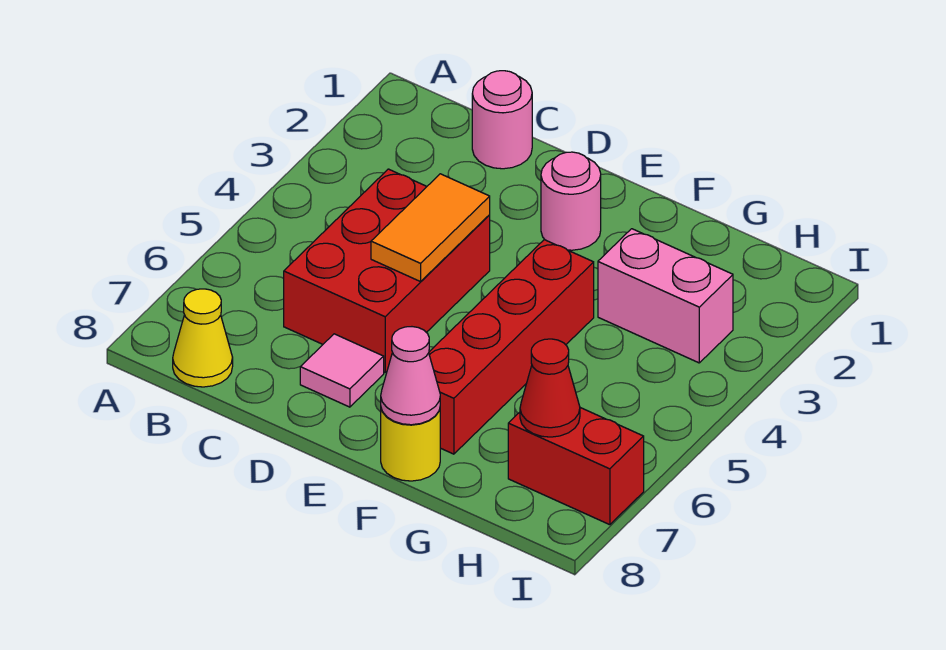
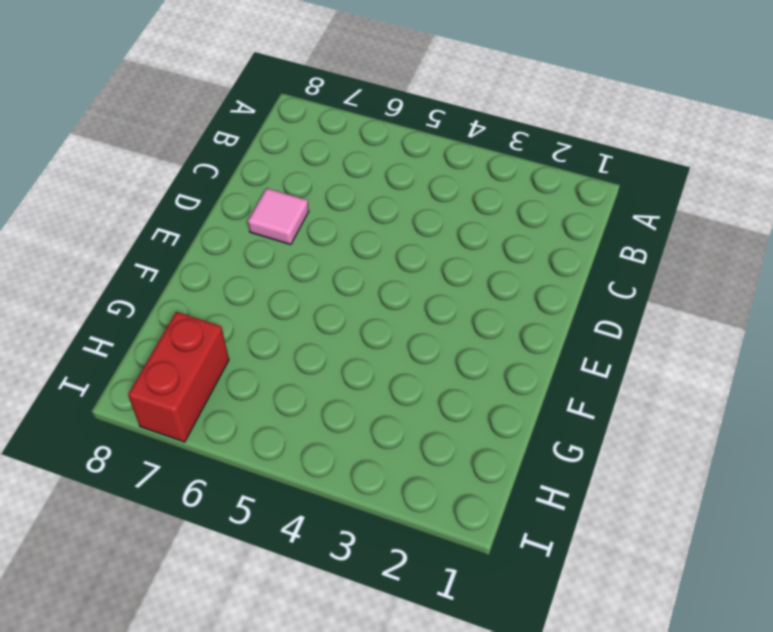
none -> yellow cone B8 level 1
none -> pink round brick C1 level 1
none -> red brick C4:D6 level 1

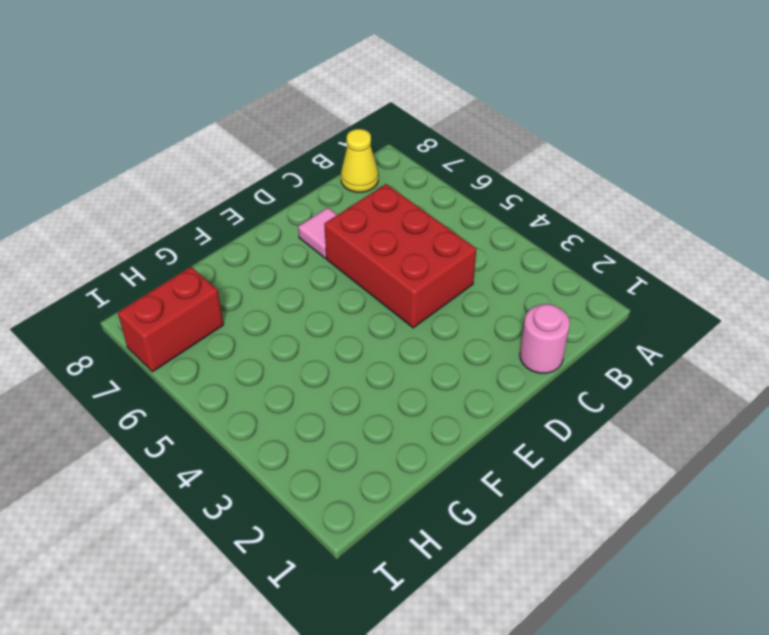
none -> pink round brick E2 level 1
none -> red brick F4:F7 level 1
none -> yellow round brick F8 level 1

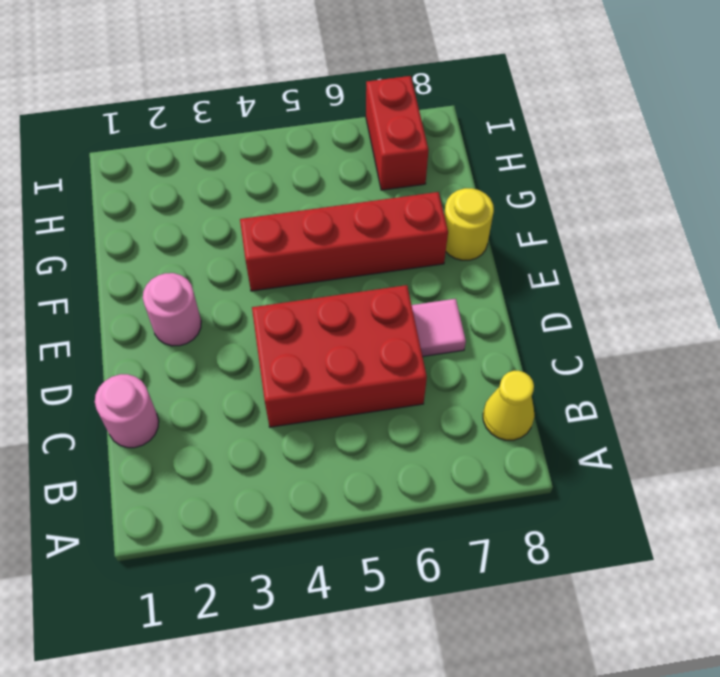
none -> pink brick G3:H3 level 1
none -> orange tile D4:D5 level 2
none -> pink cone F8 level 2

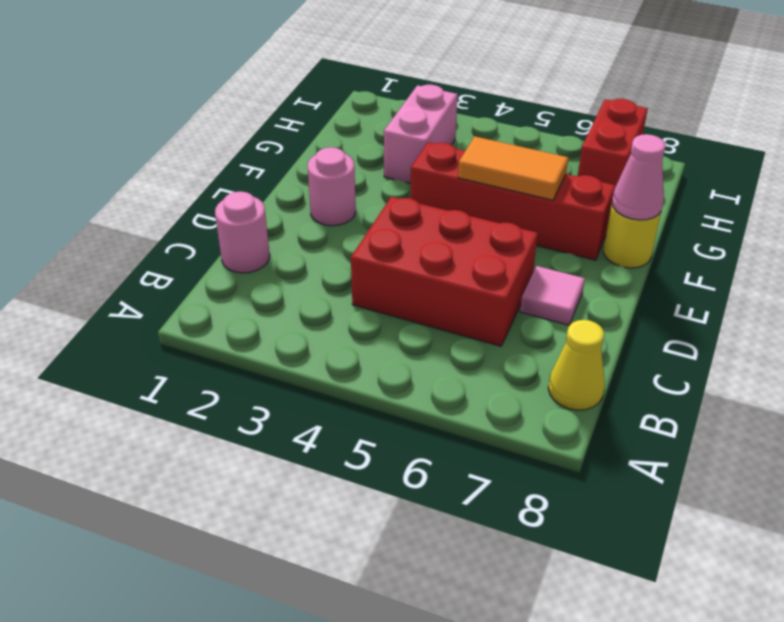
orange tile F5:F6 level 2 -> orange tile D4:D5 level 2
none -> red cone H7 level 2

